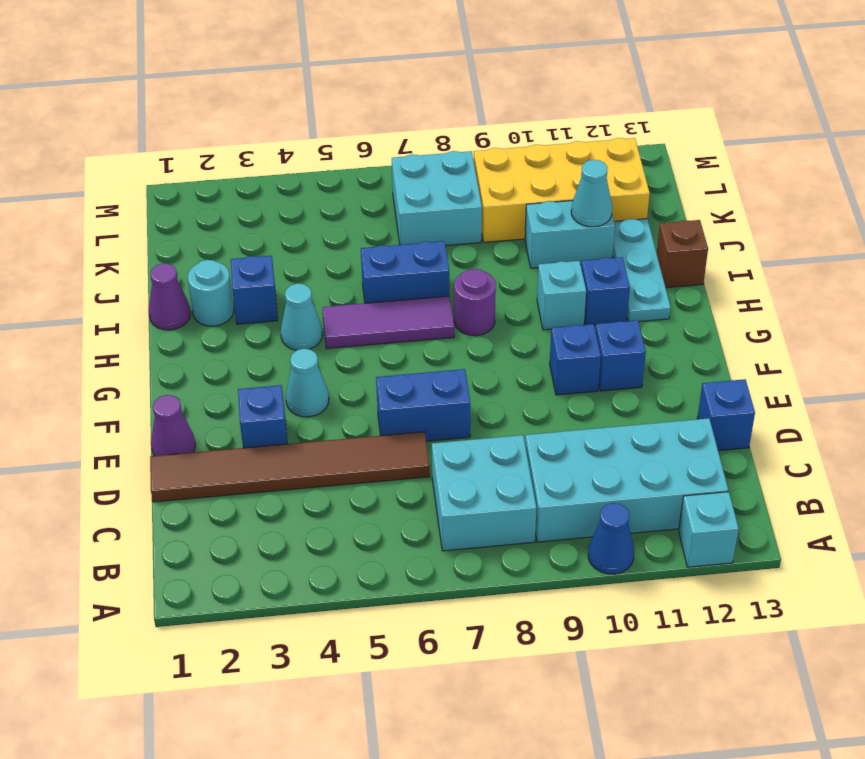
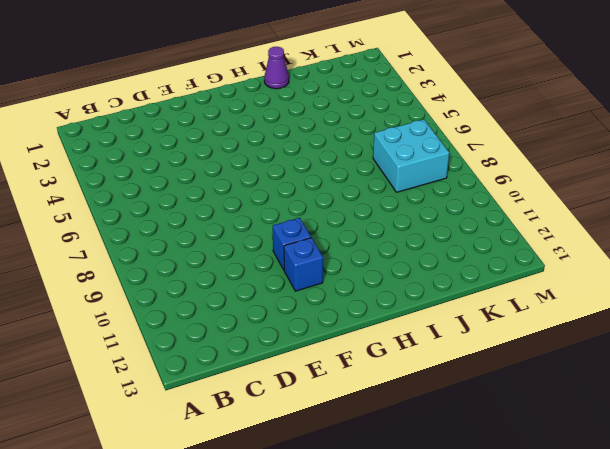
none -> blue cone A10 level 1
none -> cyan brick A12 level 1
none -> cyan brick B7:C8 level 1

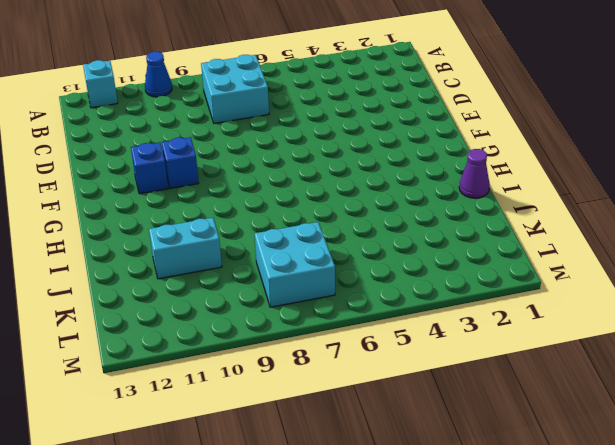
none -> cyan brick B9:C12 level 1
none -> brown tile D1:D6 level 1
none -> blue brick D13 level 1

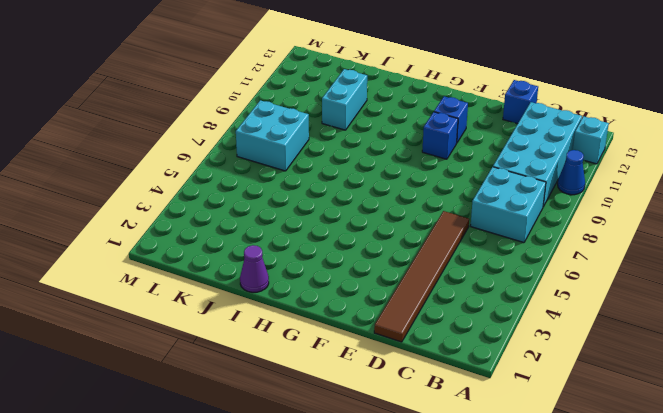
none -> purple cone E1 level 1
none -> blue brick E3 level 1
none -> blue brick E6:E7 level 1

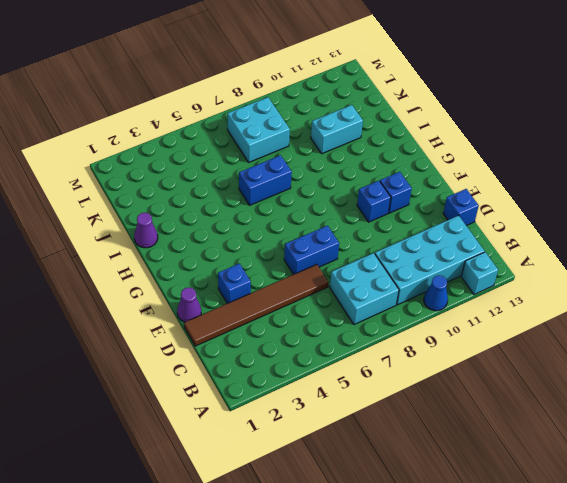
none -> cyan cone F4 level 1
none -> cyan cone H4 level 1
none -> purple tile H5:H7 level 1

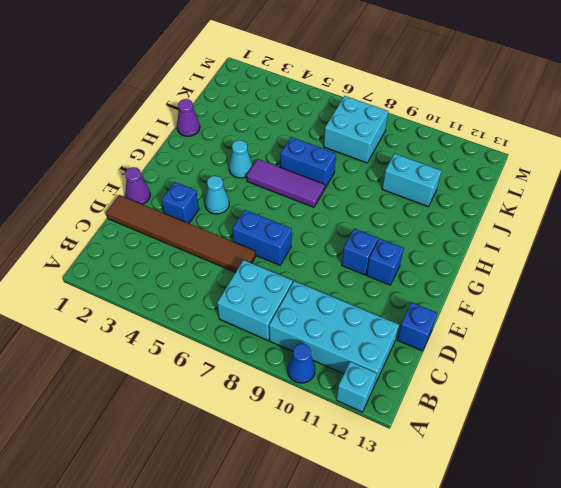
none -> purple round brick H8 level 1
none -> cyan brick H10 level 1
none -> blue brick H11 level 1

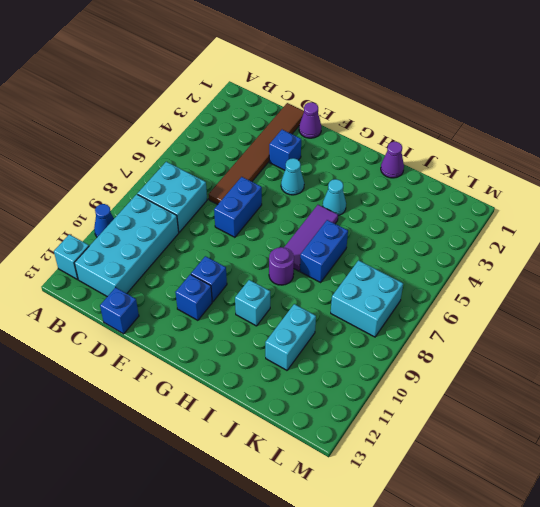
none -> blue brick H11 level 1
none -> cyan plate H12:J12 level 1
none -> cyan round brick I2 level 1

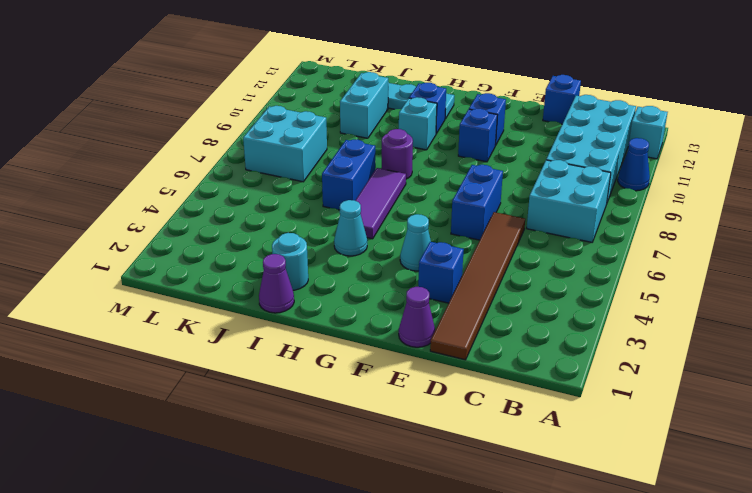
none -> blue brick I3 level 1
none -> brown brick I13 level 1
none -> yellow brick K9:L12 level 1

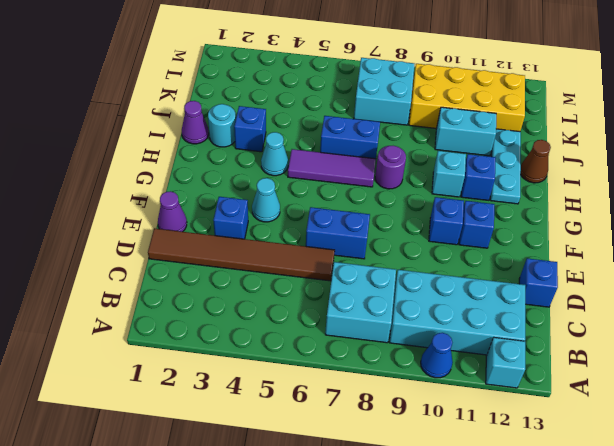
brown cone I13 level 1 -> brown brick I13 level 1
none -> cyan cone J11 level 2

